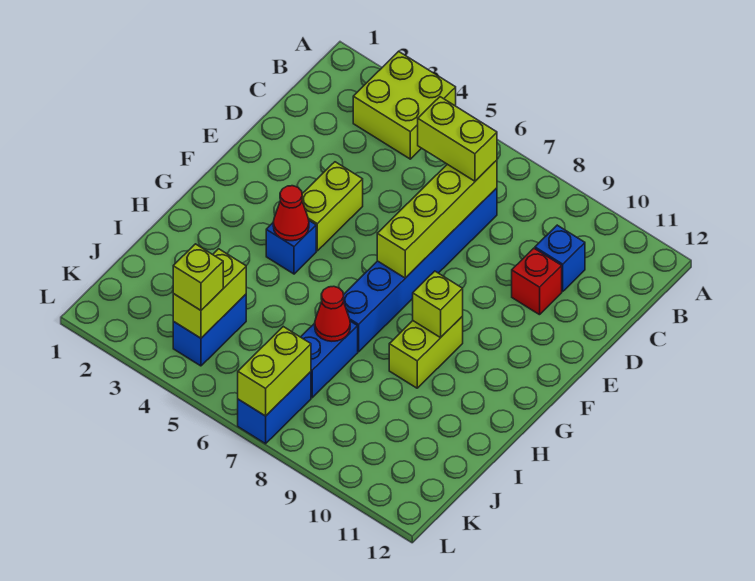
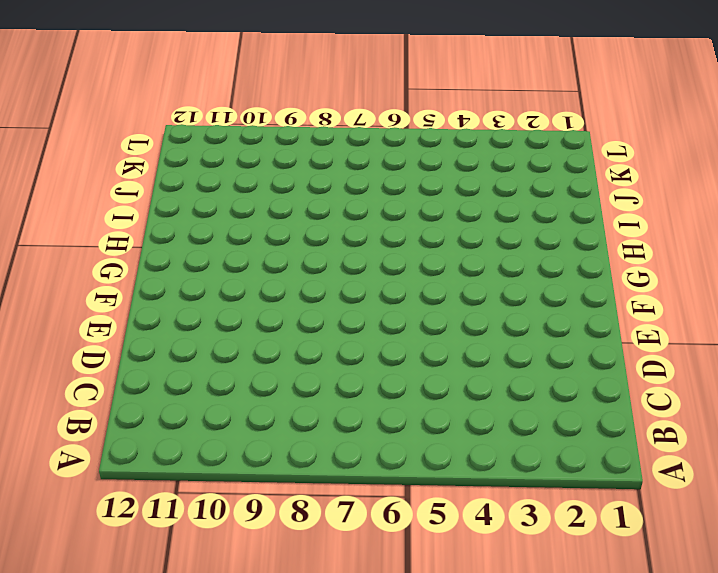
none -> lime brick A3:B4 level 1
none -> blue brick C7:H7 level 1
none -> blue brick C10 level 1

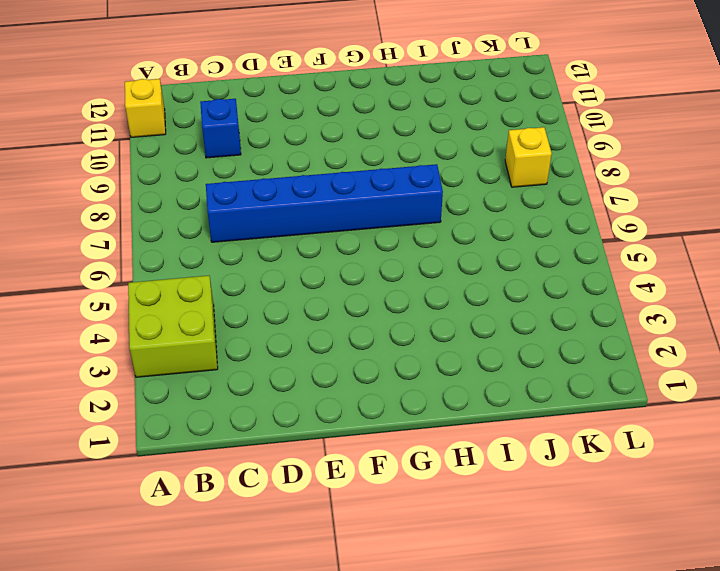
yellow brick A11 level 1 -> none
yellow brick K8 level 1 -> none
none -> red brick D10 level 1
none -> lime brick E4:F4 level 1
none -> blue brick G4 level 1

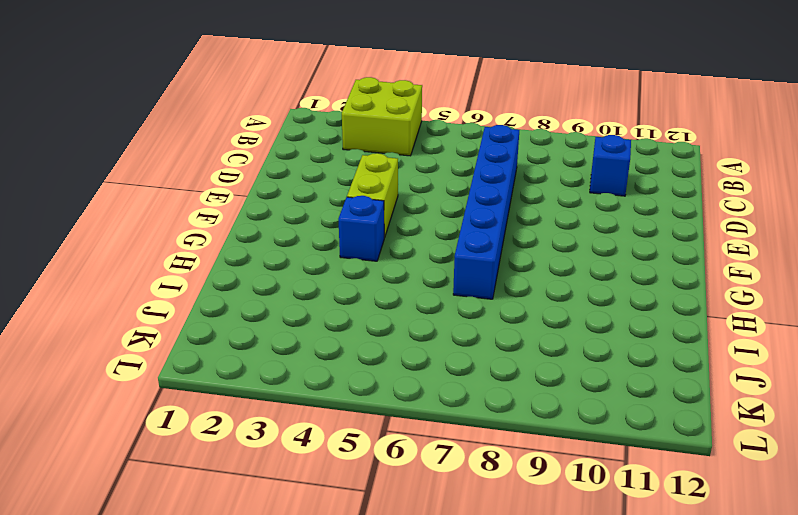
none -> red brick D10 level 1
none -> lime brick G9:H9 level 1
none -> blue brick I7:J7 level 1

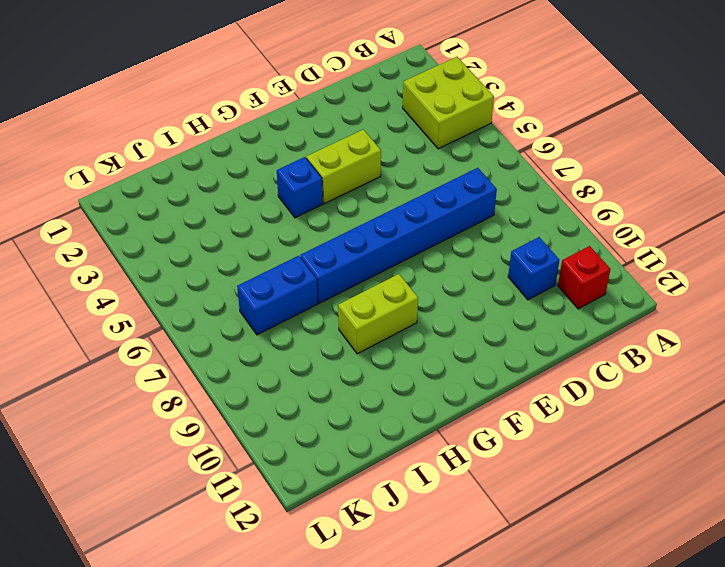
red brick B11 level 1 -> red brick D10 level 1
none -> blue brick J4:K4 level 1
none -> blue brick K7:L7 level 1
none -> lime brick C7:F7 level 2

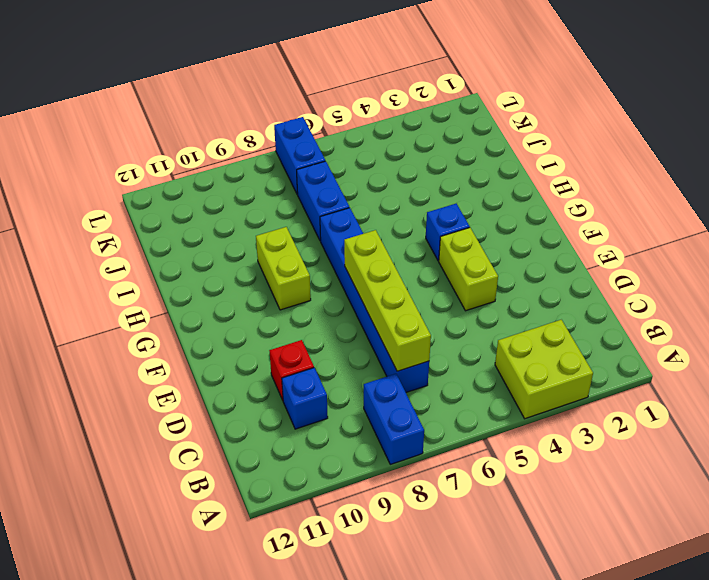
blue brick A8:B8 level 1 -> blue brick J4:K4 level 1
none -> red cone G4 level 2
none -> lime brick G9 level 2
none -> red cone I7 level 2

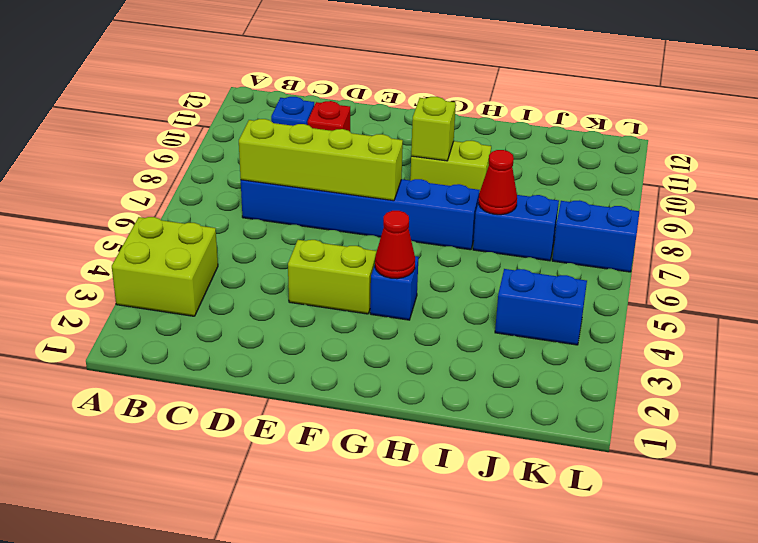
none -> lime brick J4:K4 level 2
none -> lime brick K7:L7 level 2
none -> lime brick C6:C7 level 3

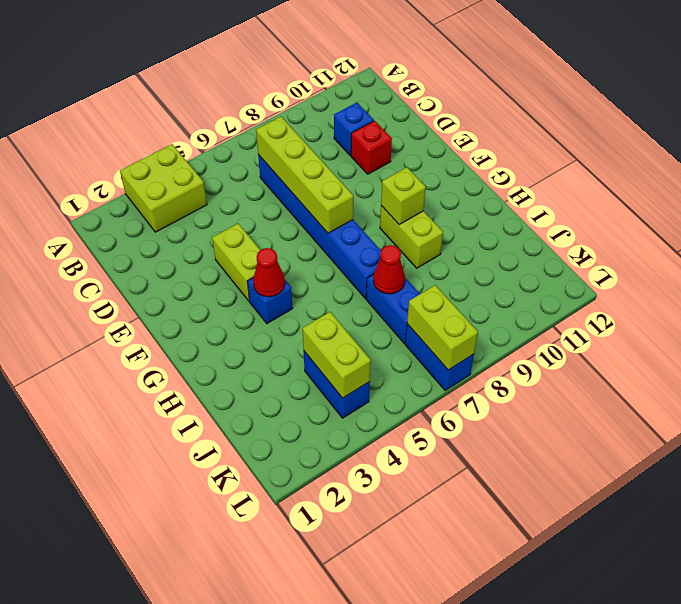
none -> lime brick C6:C7 level 3
none -> lime brick K4 level 3

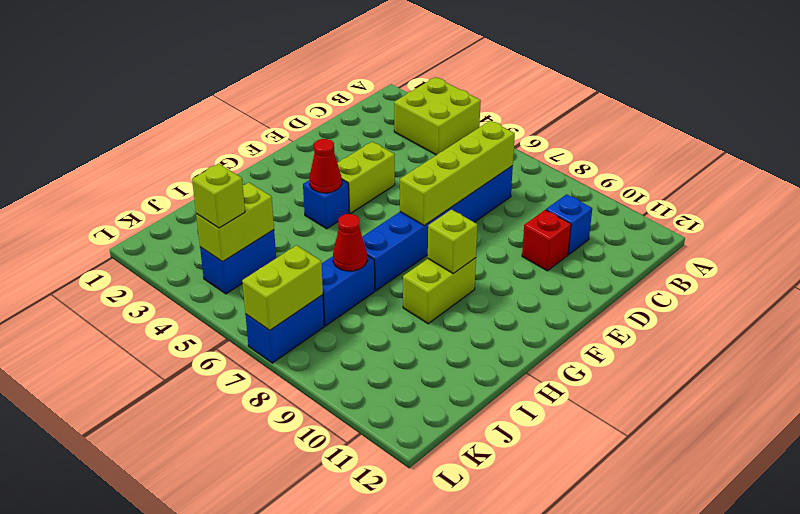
none -> lime brick C6:C7 level 3

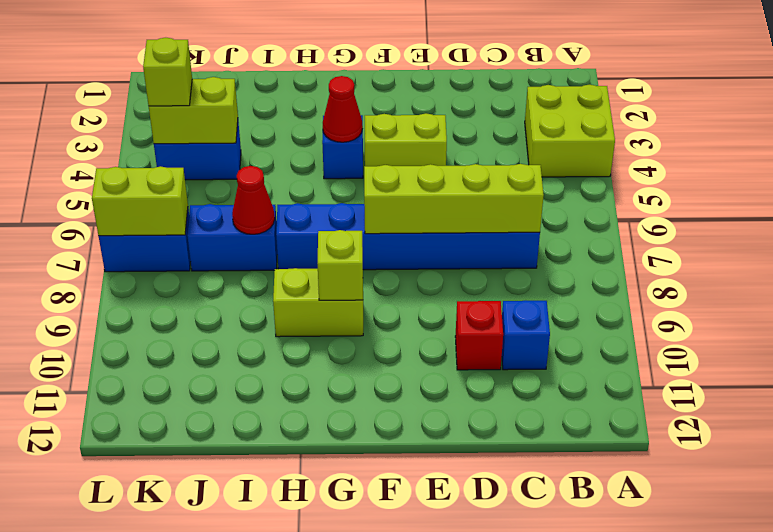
none -> lime brick C6:C7 level 3

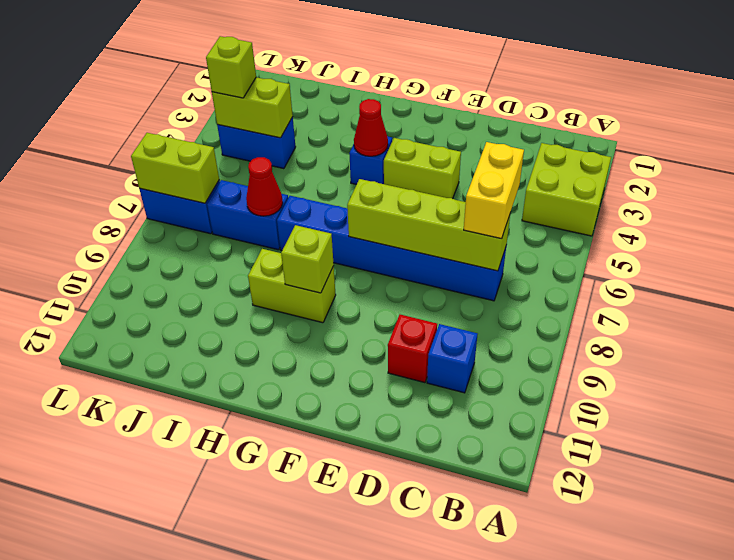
yellow brick C6:C7 level 3 -> lime brick C6:C7 level 3

